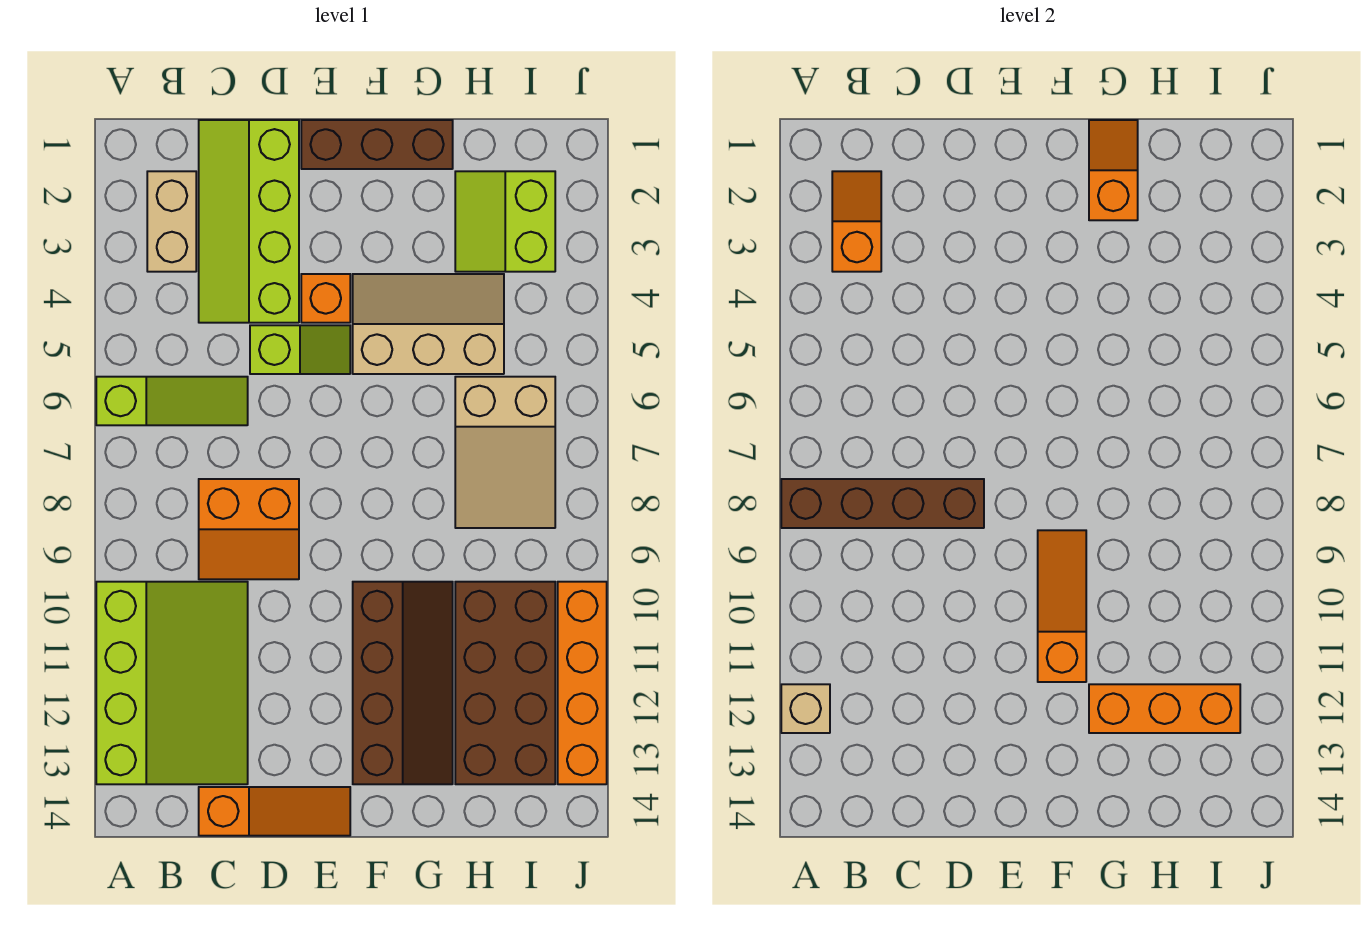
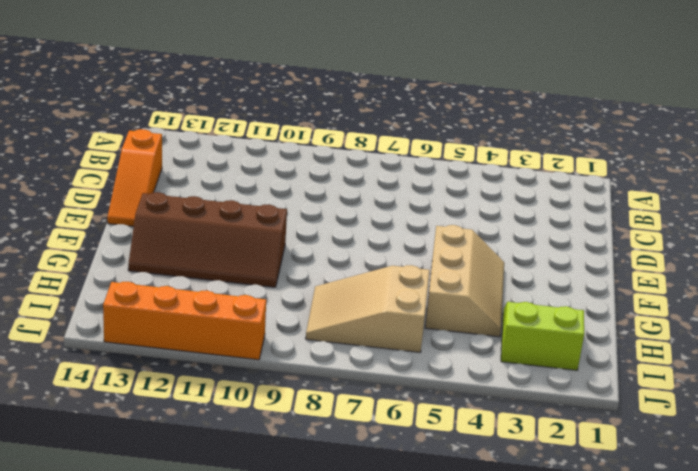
none -> lime slope A6:C6 level 1 top A
none -> lime slope A10:C13 level 1 top A
none -> tan brick B2:B3 level 1

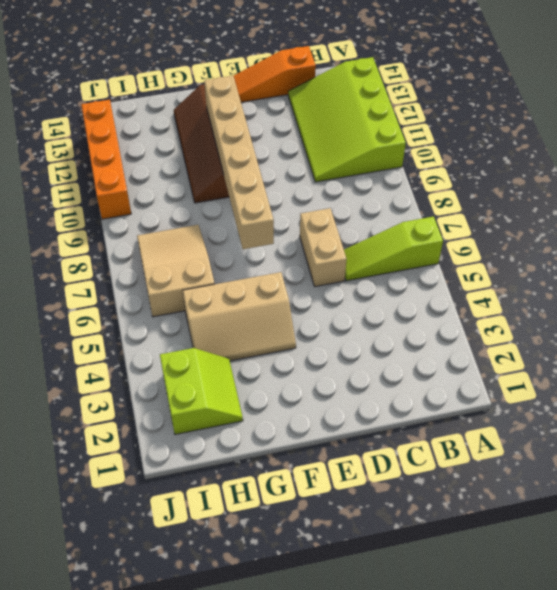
tan brick D6:D7 level 1 -> tan brick B2:B3 level 1
tan brick F7:F12 level 2 -> orange slope F9:F11 level 2 top 11
none -> lime slope C1:D4 level 1 top D
none -> orange slope C8:D9 level 1 top 8
none -> lime slope D5:E5 level 1 top D

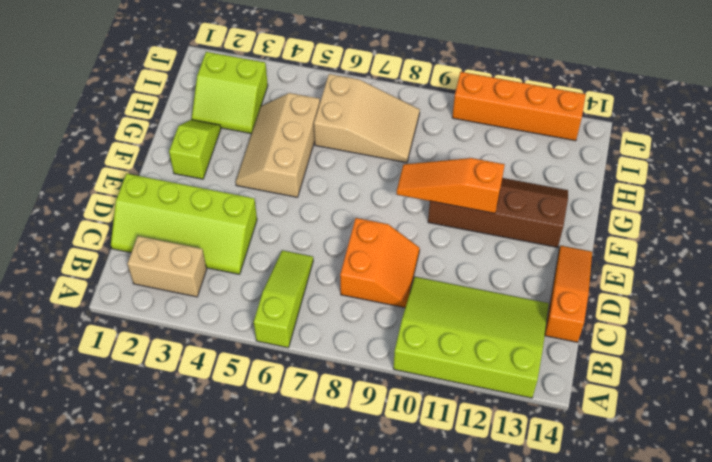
lime slope F2:G2 level 1 top F -> lime slope D5:E5 level 1 top D
none -> brown brick E1:G1 level 1
none -> orange brick E4 level 1
none -> brown brick H10:I13 level 1

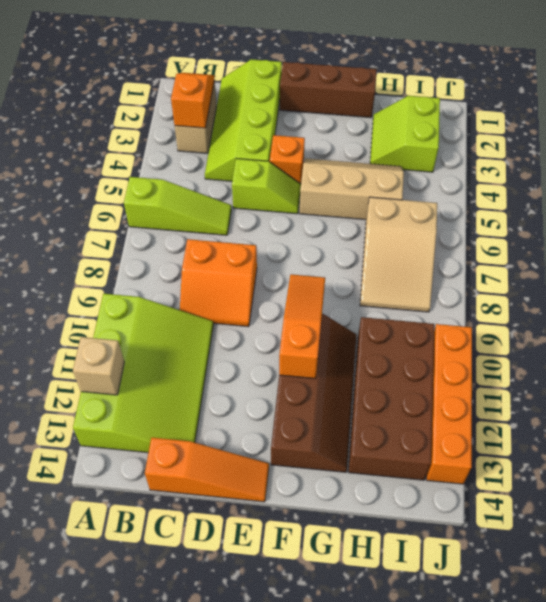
none -> brown brick A8:D8 level 2
none -> orange slope G1:G2 level 2 top 2
none -> orange brick G12:I12 level 2

